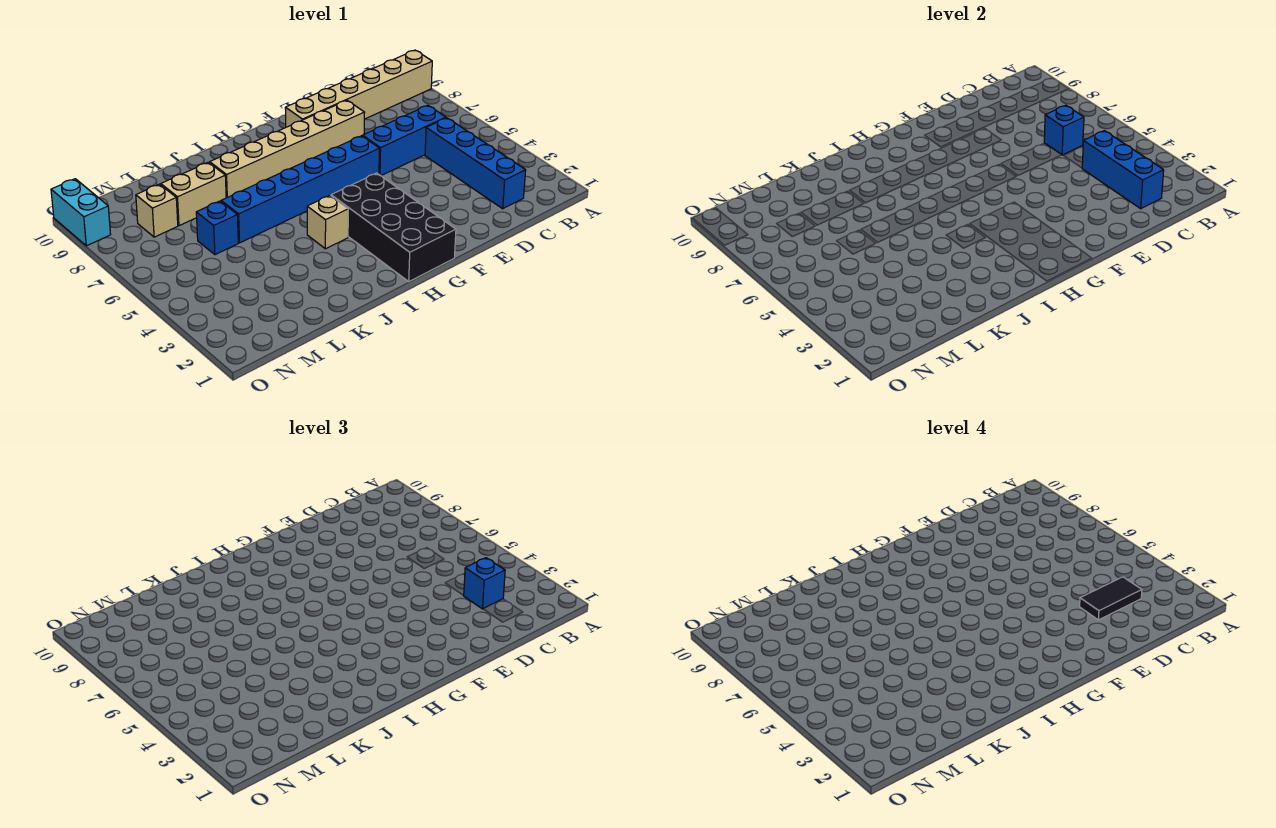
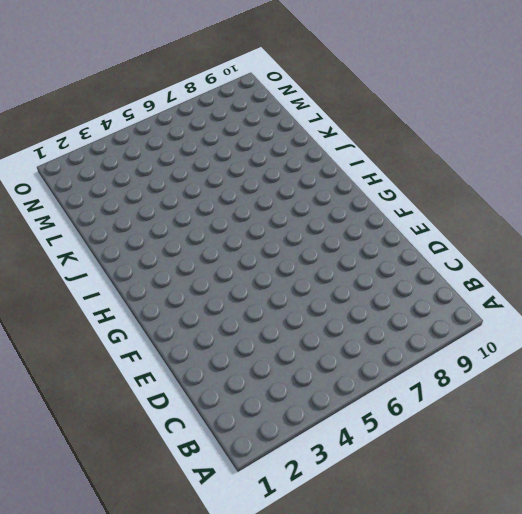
none -> tan brick A9:F9 level 1
none -> blue brick C2:C5 level 1
none -> blue brick C6:E6 level 1

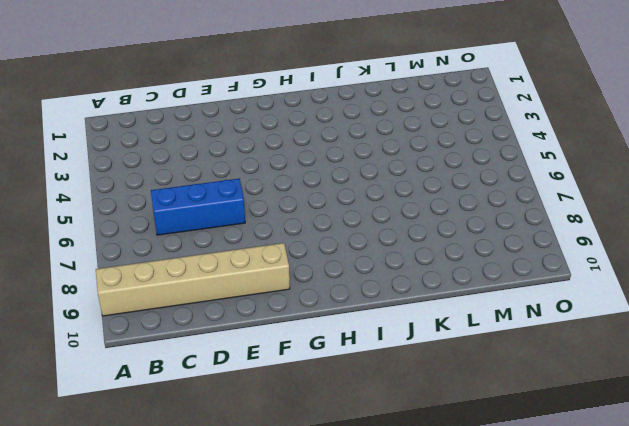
none -> blue brick C2:C5 level 1
none -> tan brick E8:J8 level 1
none -> blue brick F6:K6 level 1

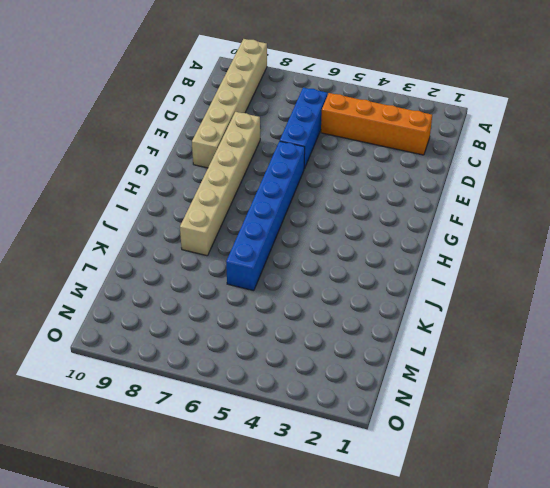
orange brick C2:C5 level 1 -> blue brick C2:C5 level 1
none -> black brick G1:H4 level 1
none -> tan brick I4 level 1
none -> tan brick K8:L8 level 1

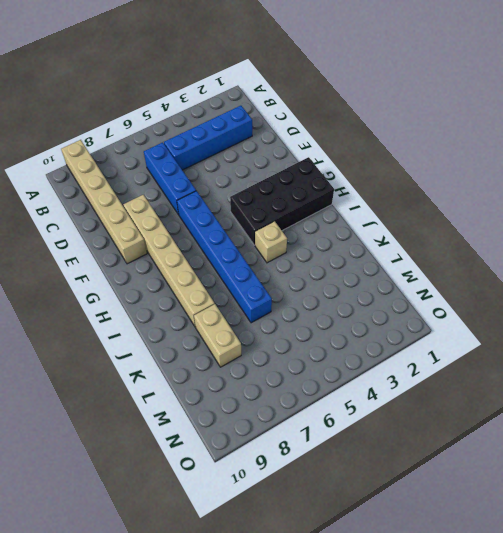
none -> blue brick L6 level 1
none -> tan brick M8 level 1
none -> cyan brick O9:O10 level 1

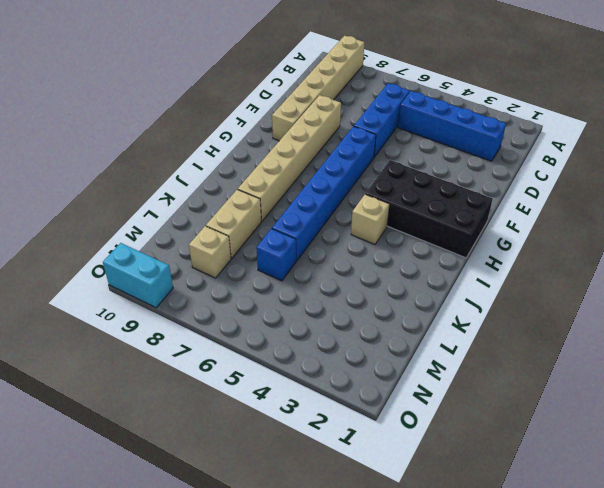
none -> blue brick C2:C4 level 2
none -> blue brick C6 level 2
none -> blue brick C3 level 3

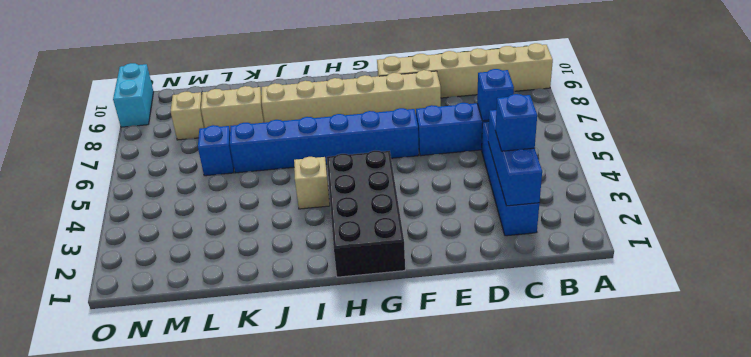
none -> black tile C3:D3 level 4

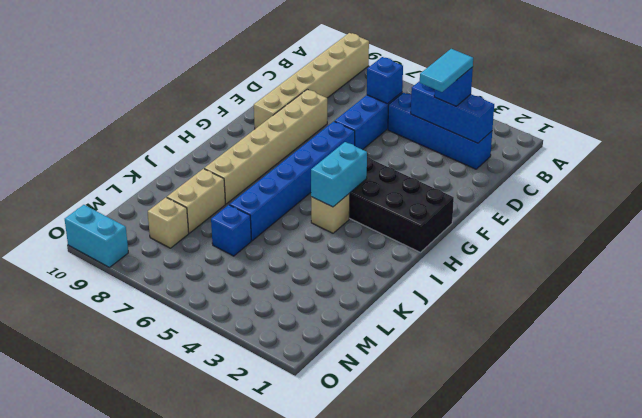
cyan tile C3:D3 level 4 -> black tile C3:D3 level 4
cyan brick H4:I4 level 2 -> none

